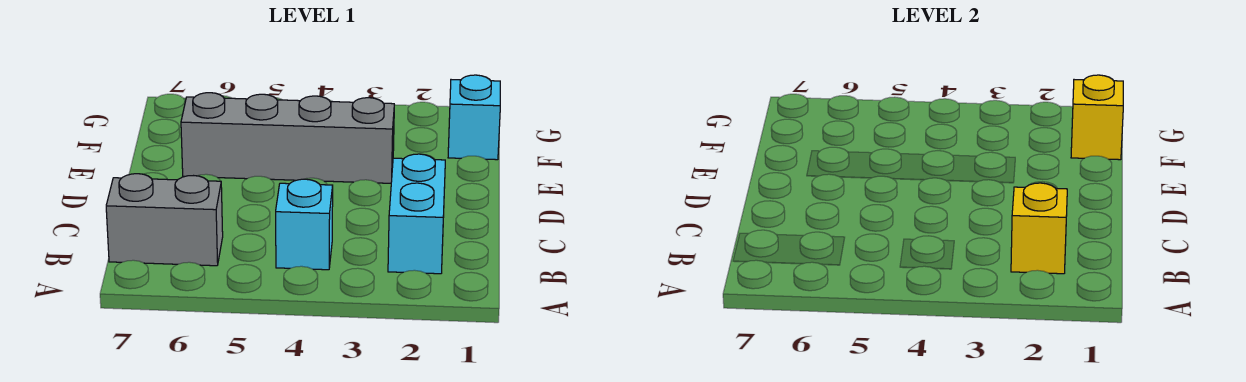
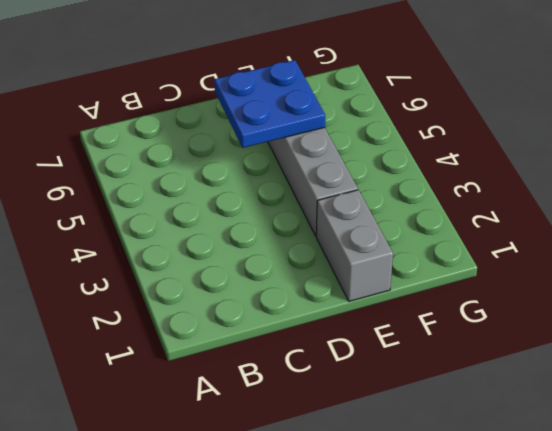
blue plate D5:E6 level 2 -> none
grey brick E1:E2 level 1 -> grey brick B6:B7 level 1
none -> cyan brick B2:C2 level 1
none -> cyan brick B4 level 1

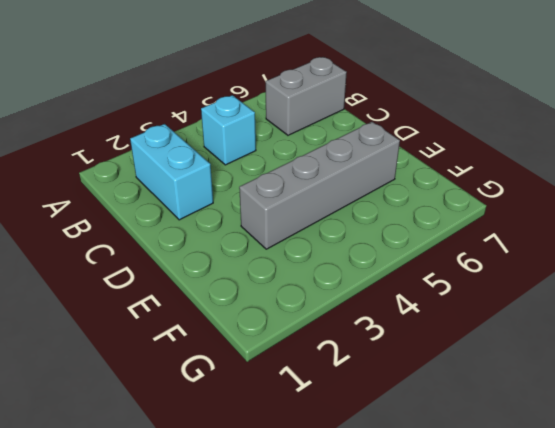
none -> cyan brick F1 level 1
none -> yellow brick B2 level 2

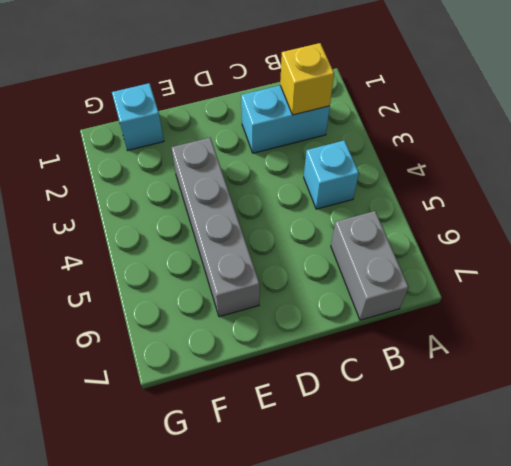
none -> yellow brick F1 level 2

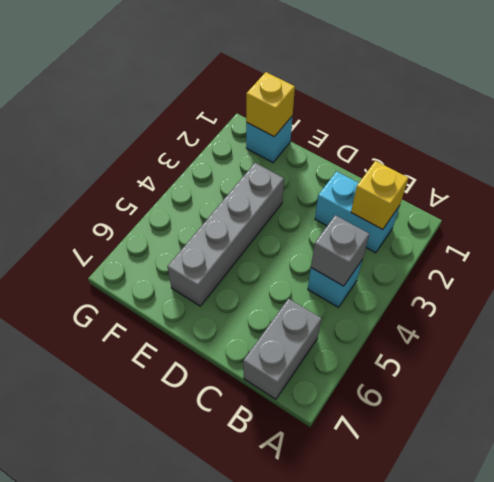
grey brick B4 level 2 -> none

